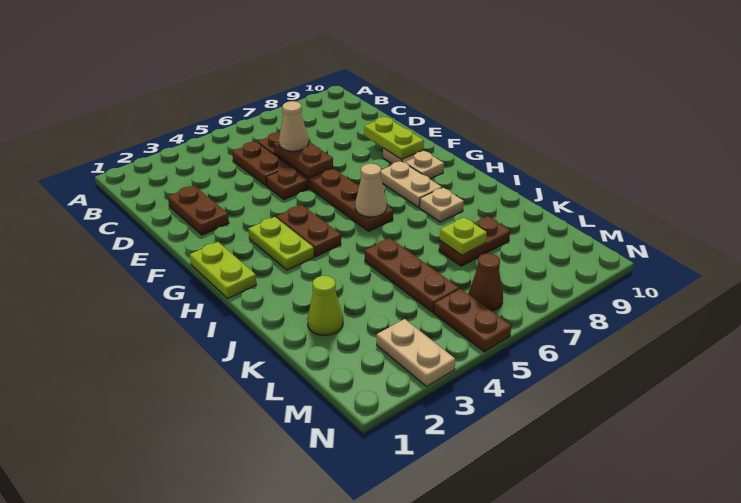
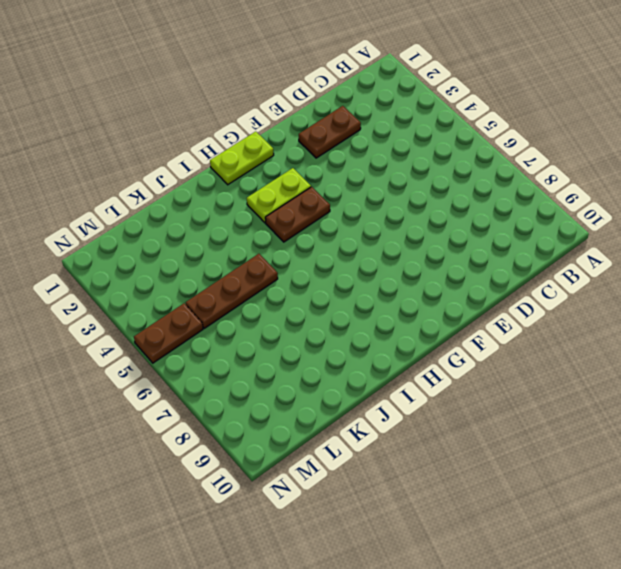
none -> brown plate C5:D5 level 1
none -> brown plate C6:H6 level 1
none -> brown plate E5 level 1

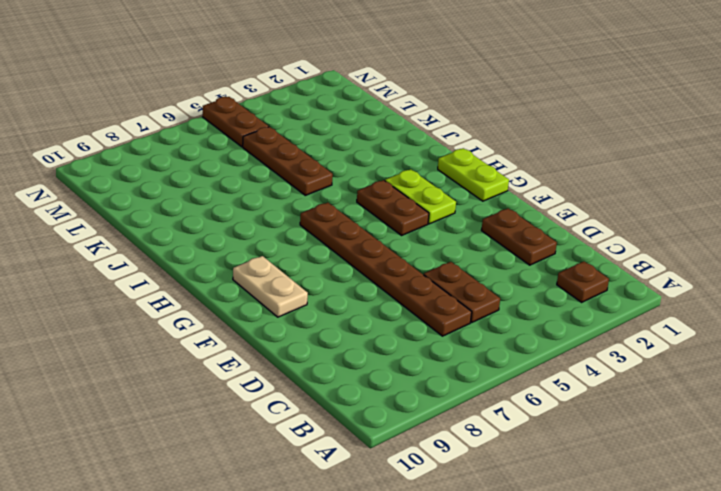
brown plate B2 level 1 -> brown plate E5 level 1
none -> tan plate G8:H8 level 1
none -> tan plate I8 level 1
none -> lime cone K2 level 1

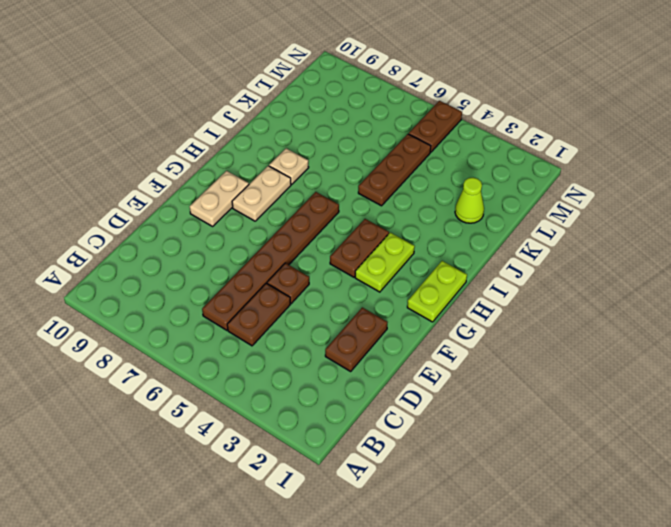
none -> brown plate K7:K8 level 1
none -> tan plate M3:N3 level 1
none -> brown cone M6 level 1

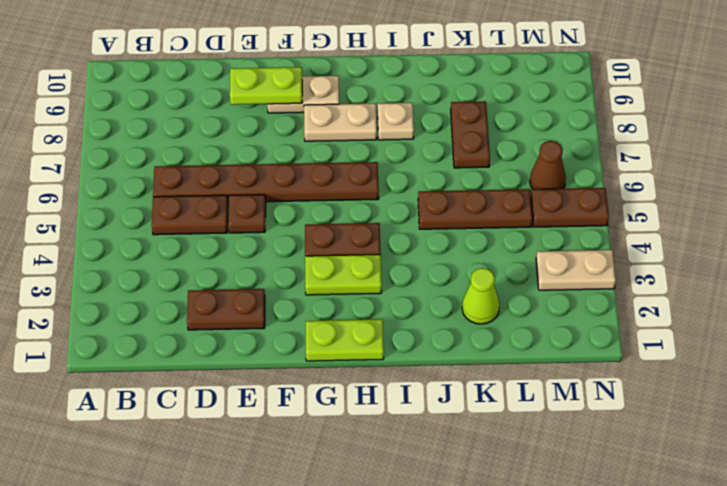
none -> brown plate D6:E6 level 2
none -> tan cone H6 level 2
none -> lime plate K7 level 2

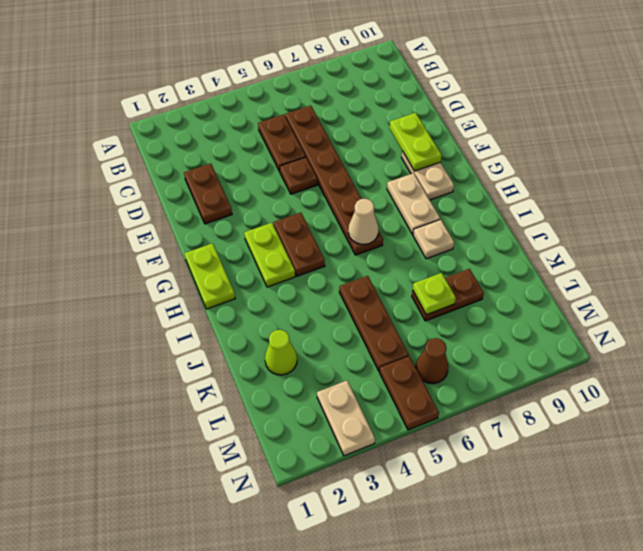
none -> brown plate D6:E6 level 2
none -> tan cone D6 level 3

